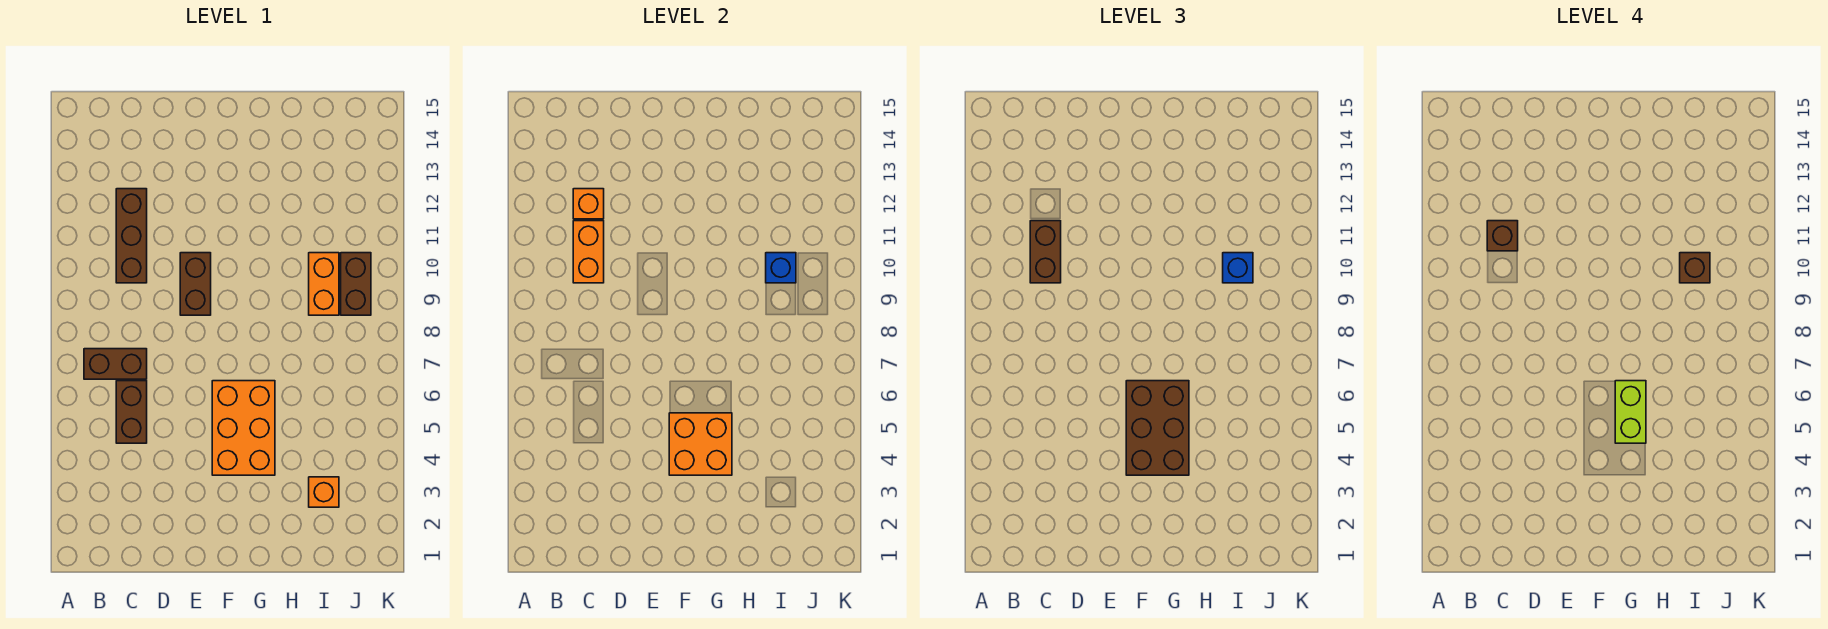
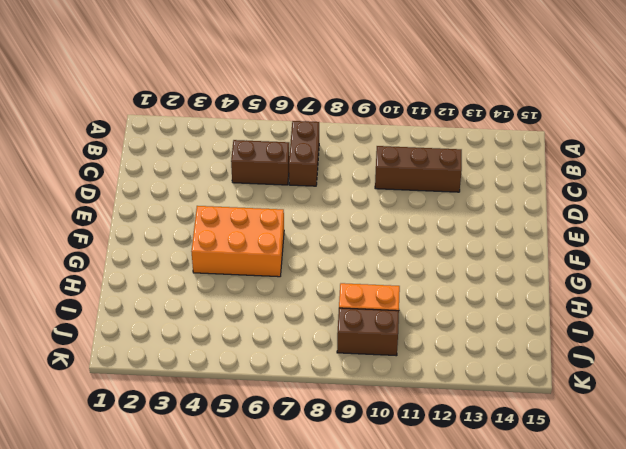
none -> brown brick E9:E10 level 1
none -> orange brick I3 level 1
none -> orange brick C10:C11 level 2

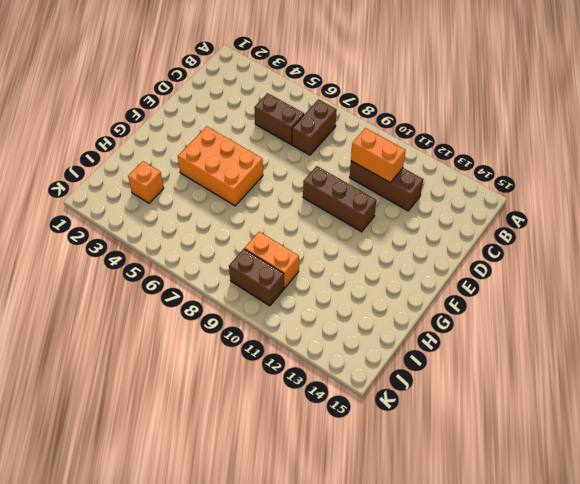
brown brick E9:E11 level 1 -> brown brick E9:E10 level 1
none -> orange brick C12 level 2
none -> orange brick F4:G5 level 2
none -> blue brick I10 level 2

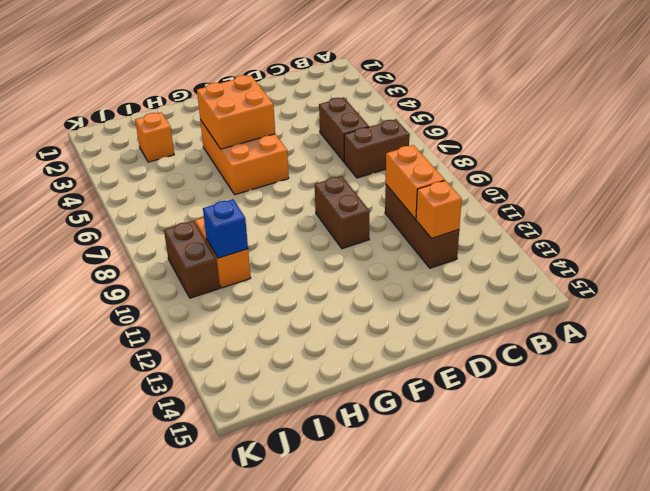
none -> brown brick C10:C11 level 3
none -> brown brick F4:G6 level 3
none -> blue brick I10 level 3

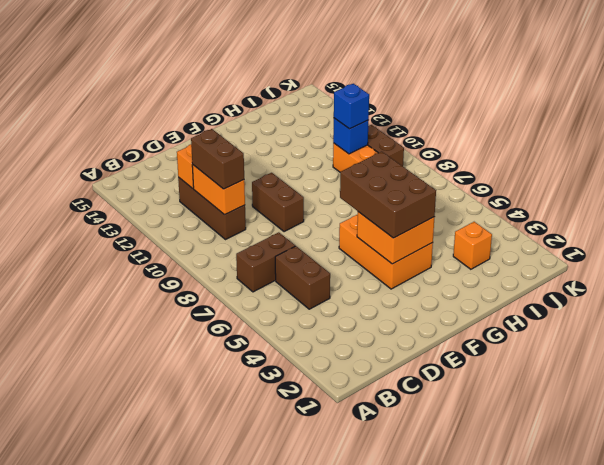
none -> brown brick C11 level 4
none -> lime brick G5:G6 level 4
none -> brown brick I10 level 4

